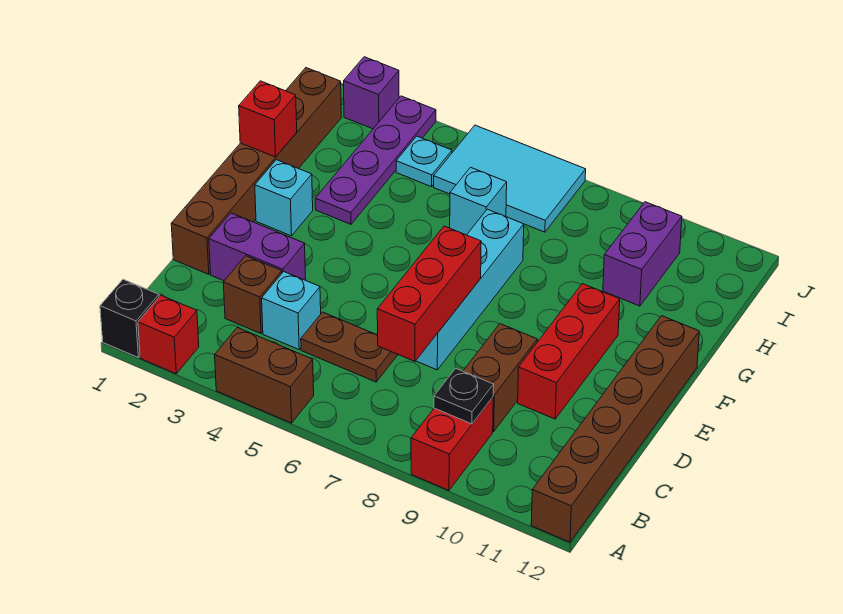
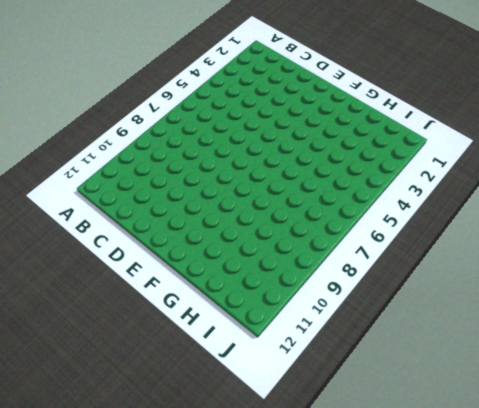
none -> black brick A1 level 1
none -> red brick A2 level 1
none -> brown brick A4:A5 level 1

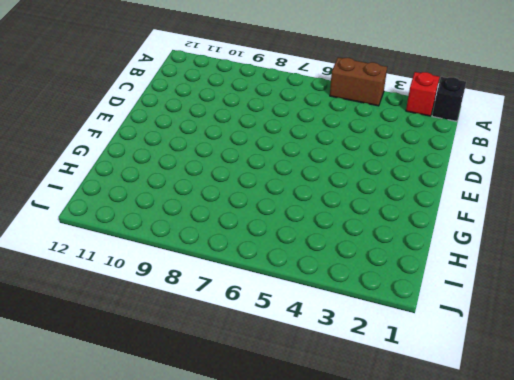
none -> red brick A9:B9 level 1
none -> brown brick A12:F12 level 1
none -> brown brick C3 level 1

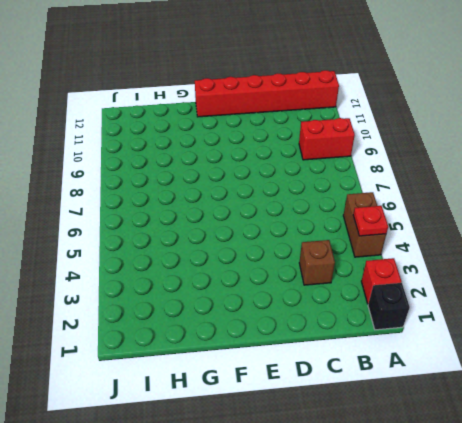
red plate A4 level 2 -> none
red brick A12:F12 level 1 -> brown brick A12:F12 level 1
none -> cyan brick C4 level 1
none -> brown plate C5:C6 level 1
none -> brown brick C9:D9 level 1

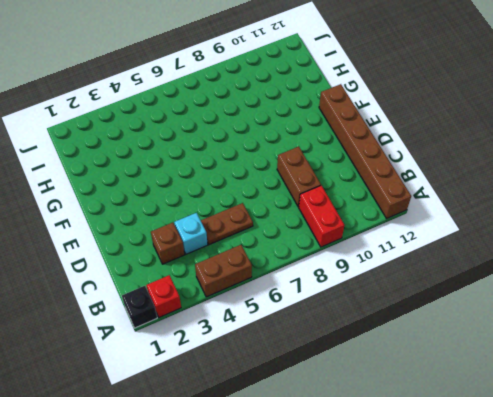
none -> brown brick D1:I1 level 1
none -> purple brick D2:D3 level 1
none -> cyan brick D7:G7 level 1

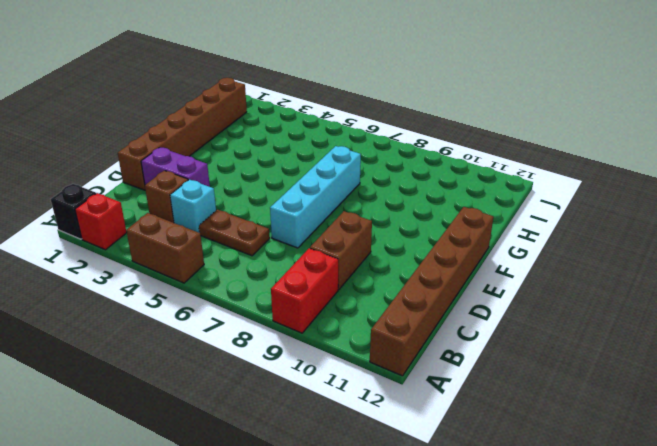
none -> red brick D10:F10 level 1
none -> cyan brick F2 level 1
none -> purple plate G3:J3 level 1

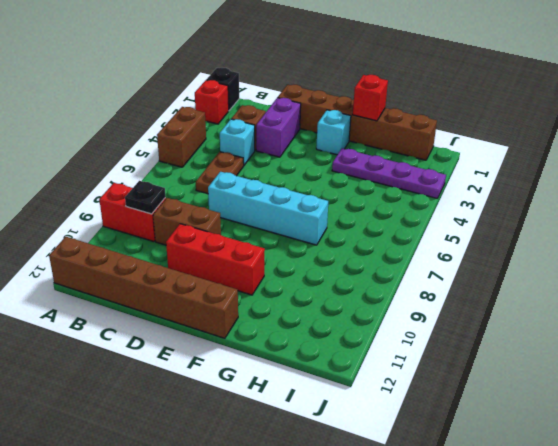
none -> cyan brick H6 level 1
none -> purple brick H10:I10 level 1
none -> cyan plate I4 level 1

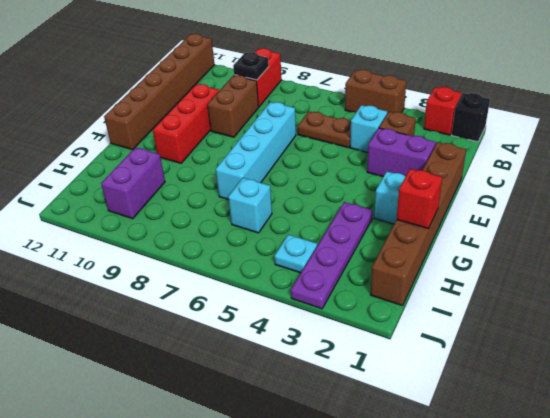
none -> cyan tile I5:J7 level 1
none -> purple brick J2 level 1
none -> red brick C7:E7 level 2

